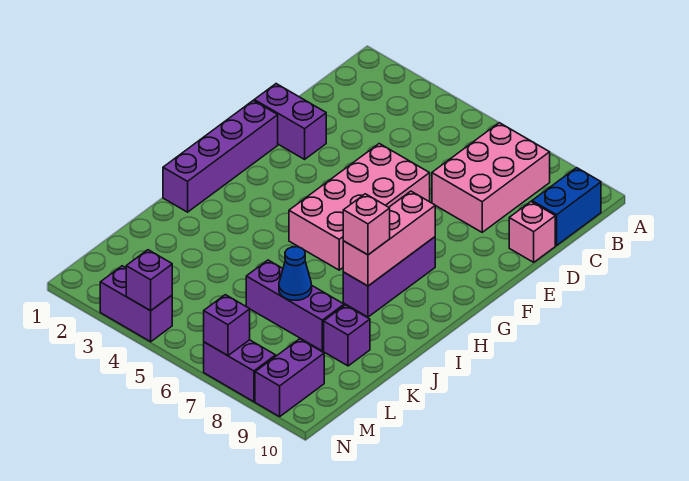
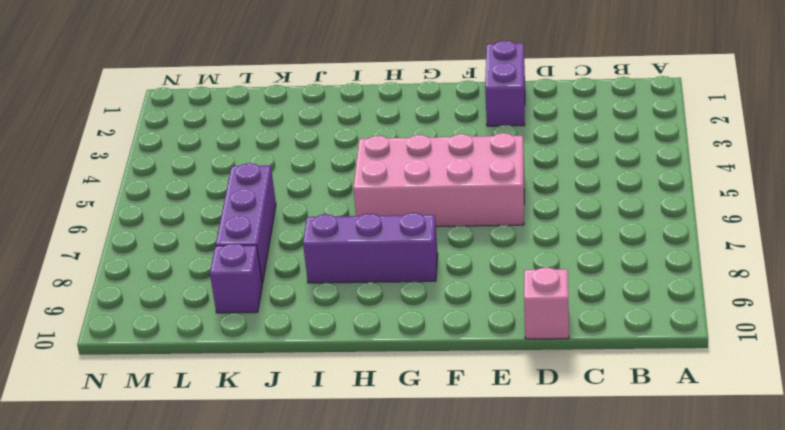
none -> pink brick B7:D8 level 1
none -> blue brick B10:C10 level 1
none -> purple brick F1:I1 level 1

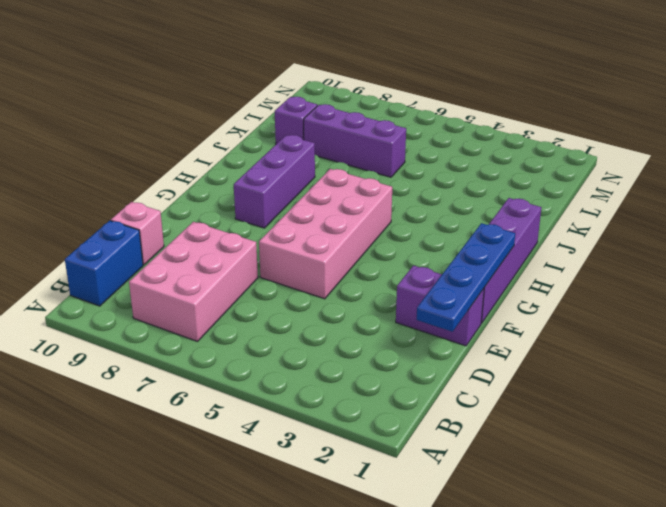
blue plate D1:G1 level 2 -> none
none -> purple brick M9:N9 level 1
none -> purple brick N3:N4 level 1
none -> purple brick N7:N8 level 1

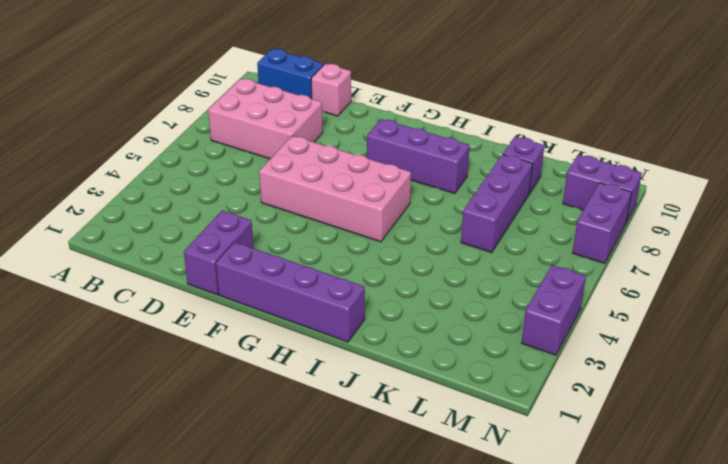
none -> pink brick G8:I8 level 2
none -> blue cone K7 level 2
none -> purple brick N4 level 2

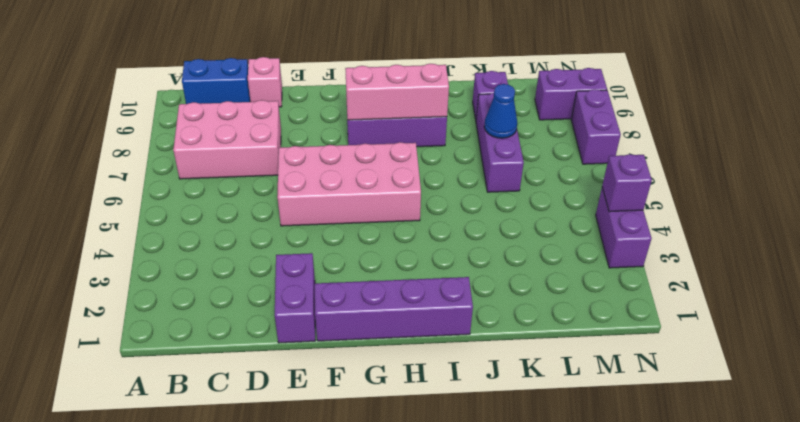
none -> purple brick N7 level 2
none -> pink brick I8 level 3

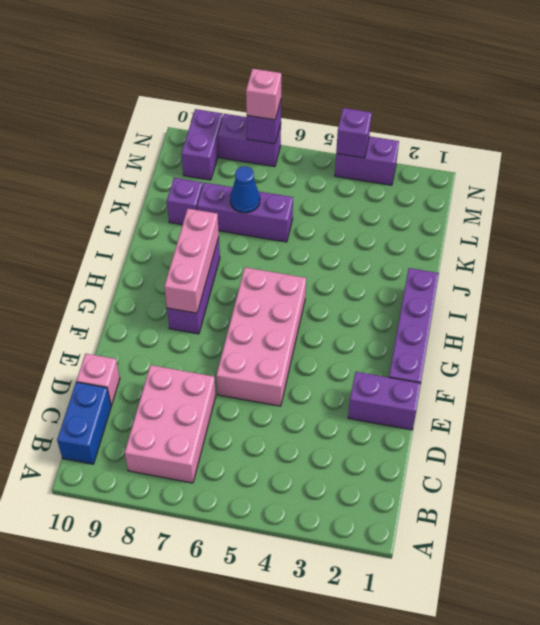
pink brick N7 level 3 -> pink brick I8 level 3

